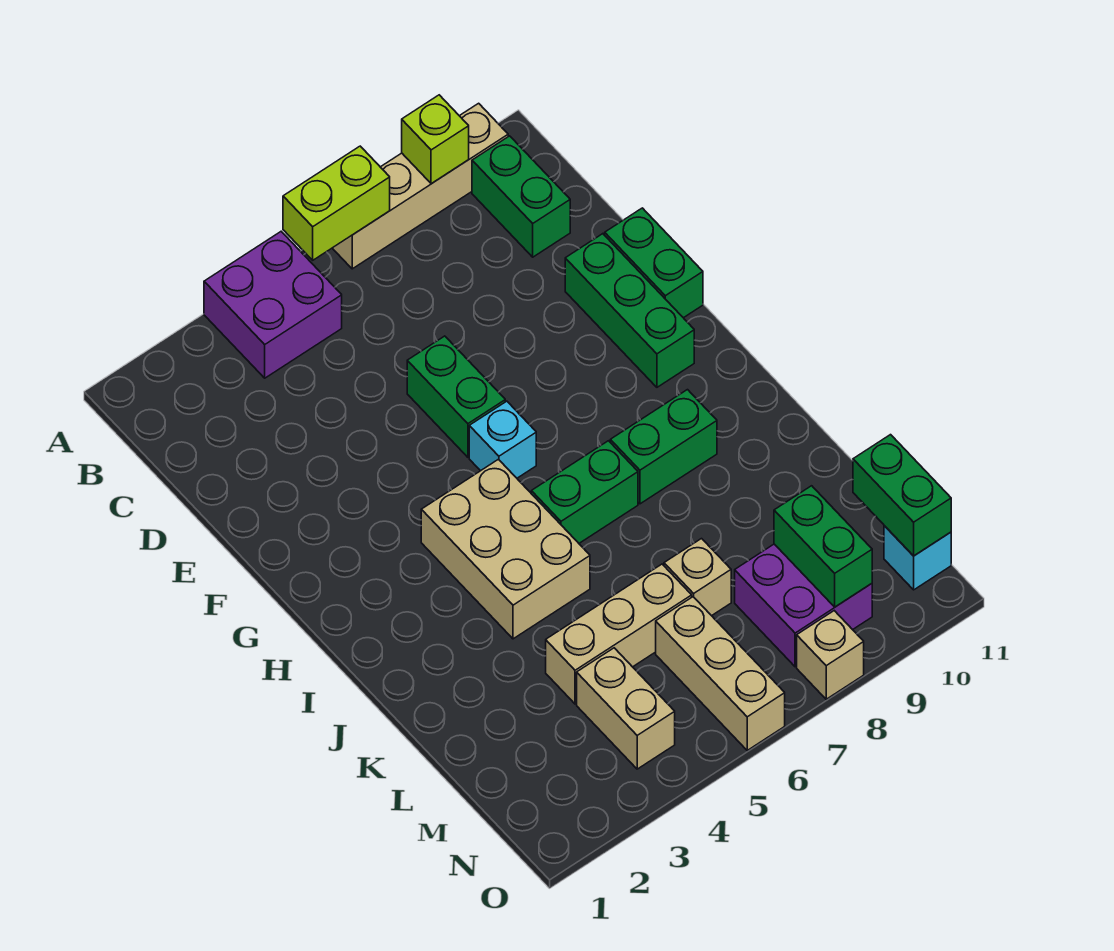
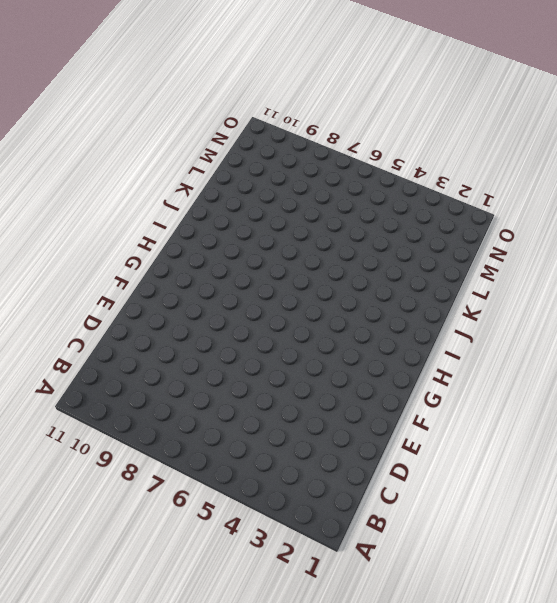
none -> purple brick A4:B5 level 1
none -> tan brick A7:A10 level 1
none -> green brick B10:C10 level 1

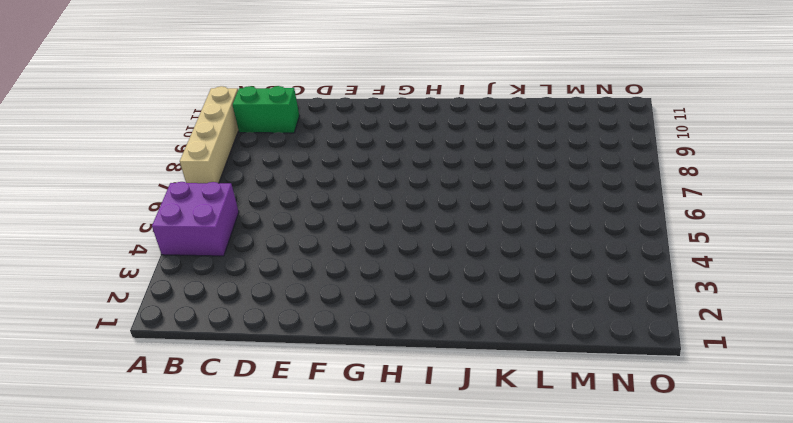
none -> green brick E6:F6 level 1
none -> green brick E10:G10 level 1
none -> green brick E11:F11 level 1

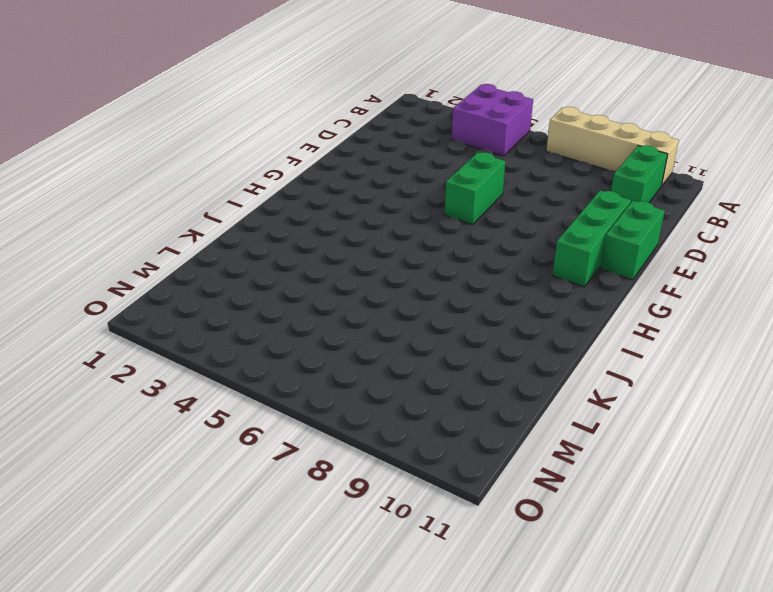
none -> cyan brick G6 level 1
none -> tan brick H4:J5 level 1
none -> green brick I6:I7 level 1

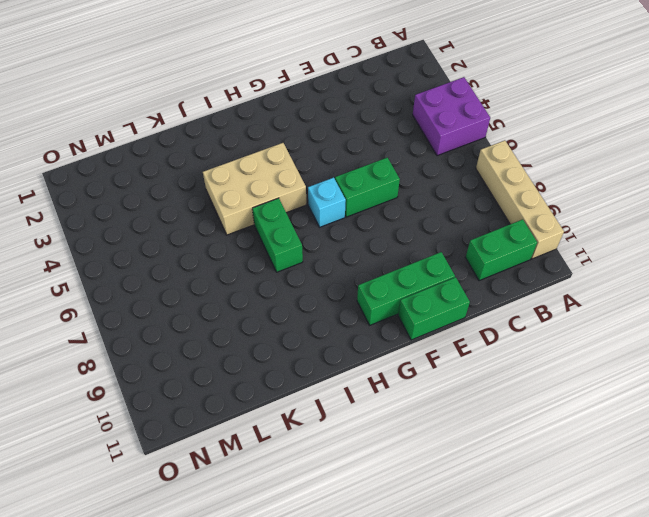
none -> green brick I8:I9 level 1
none -> tan brick L4:L6 level 1
none -> tan brick L7 level 1

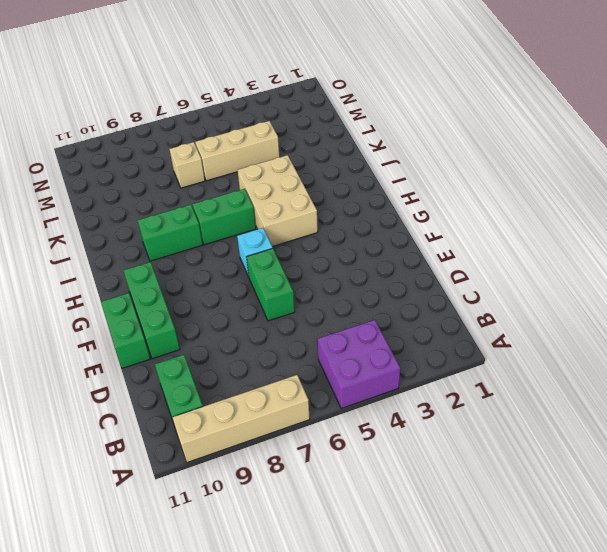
none -> tan brick M4:N4 level 1
none -> tan brick M6:O6 level 1
none -> purple brick M8:N9 level 1

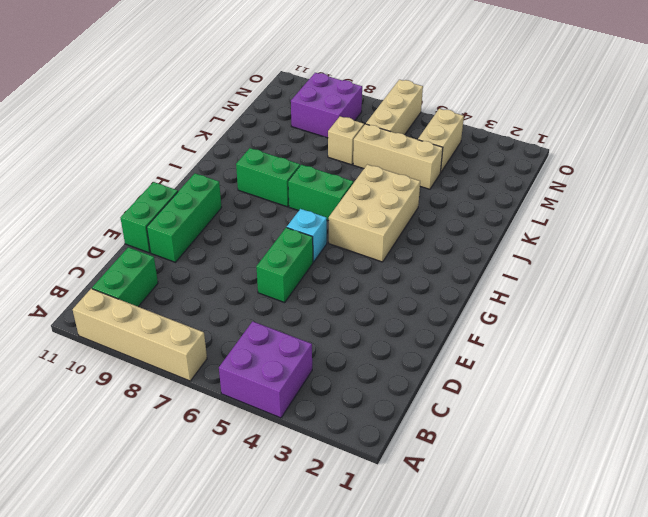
none -> cyan brick N11 level 1
none -> tan brick O8 level 1
none -> lime brick A6:A7 level 2

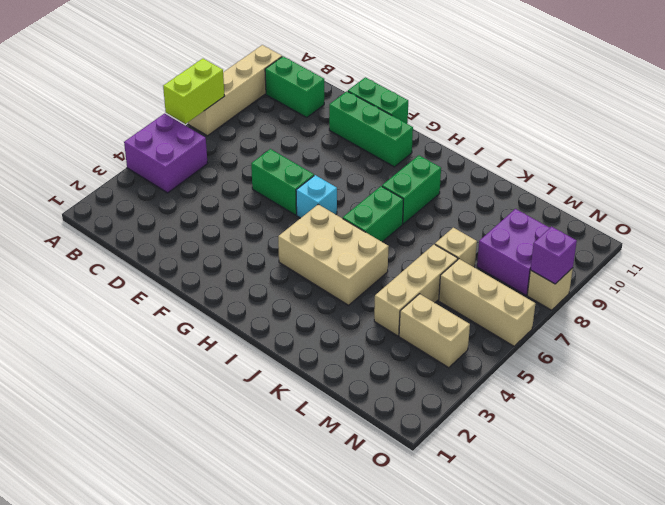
purple brick O8 level 2 -> none
none -> cyan brick N11 level 1
none -> lime brick A9 level 2
none -> green brick M9:N9 level 2

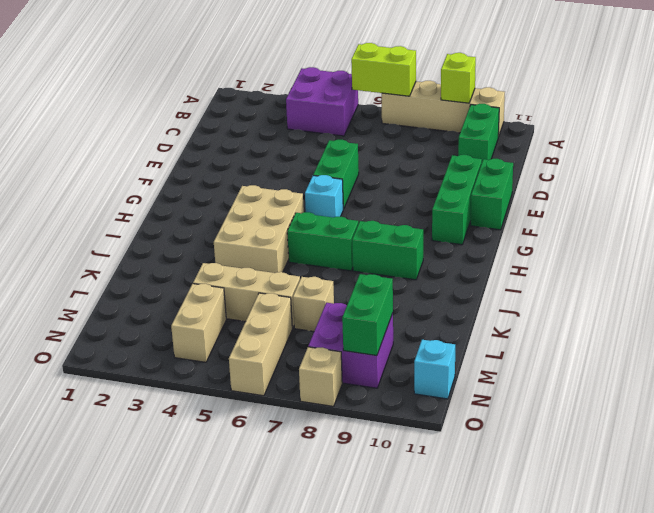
none -> green brick M11:N11 level 2

